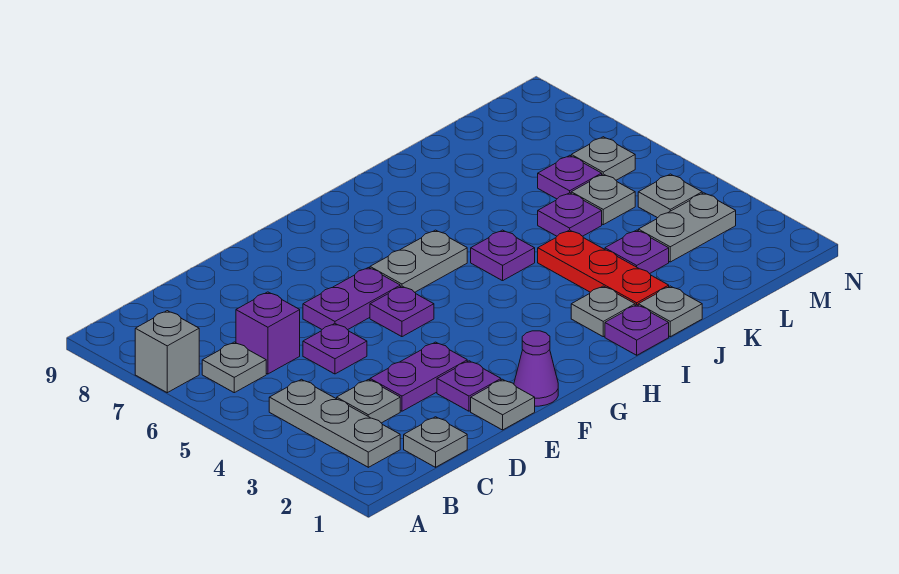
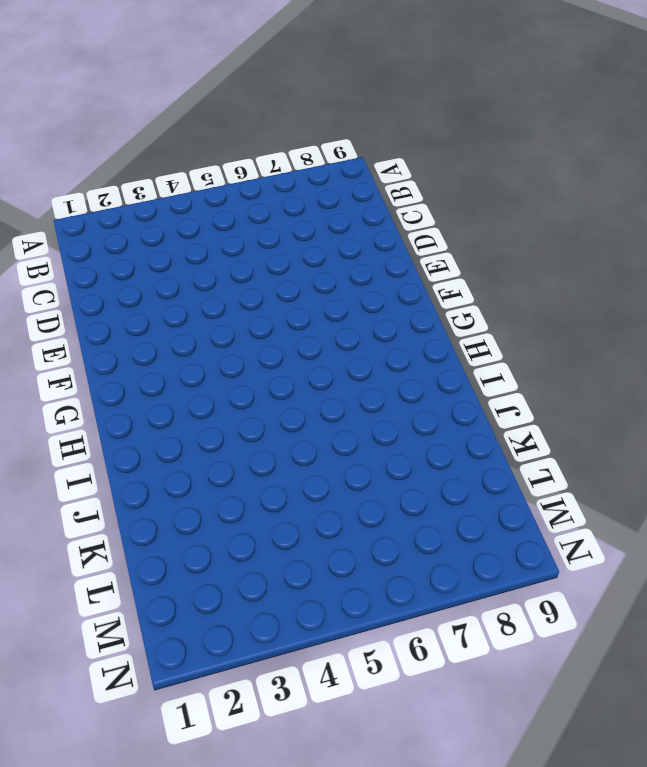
none -> grey brick A7 level 1
none -> grey plate B2:B4 level 1
none -> grey plate B6 level 1

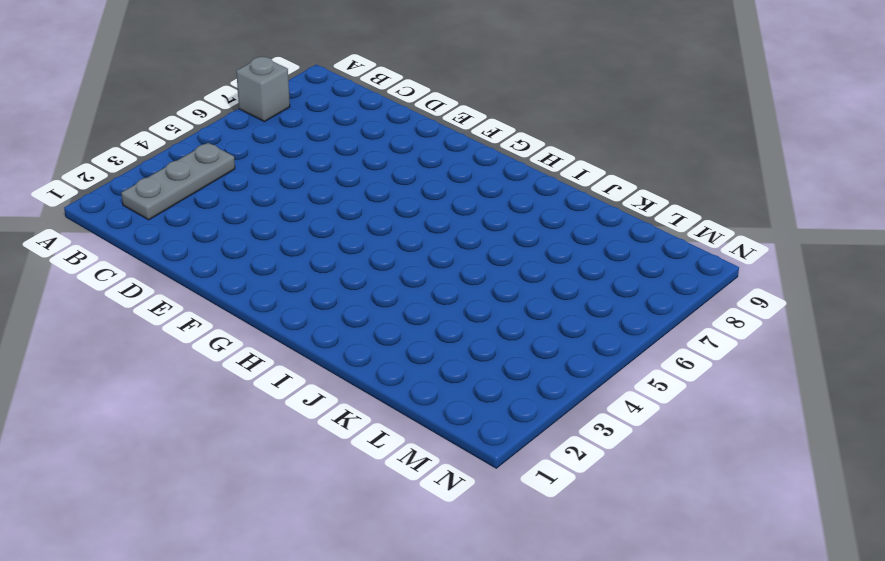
none -> grey plate B6 level 1
none -> grey plate C1 level 1
none -> grey plate C3 level 1

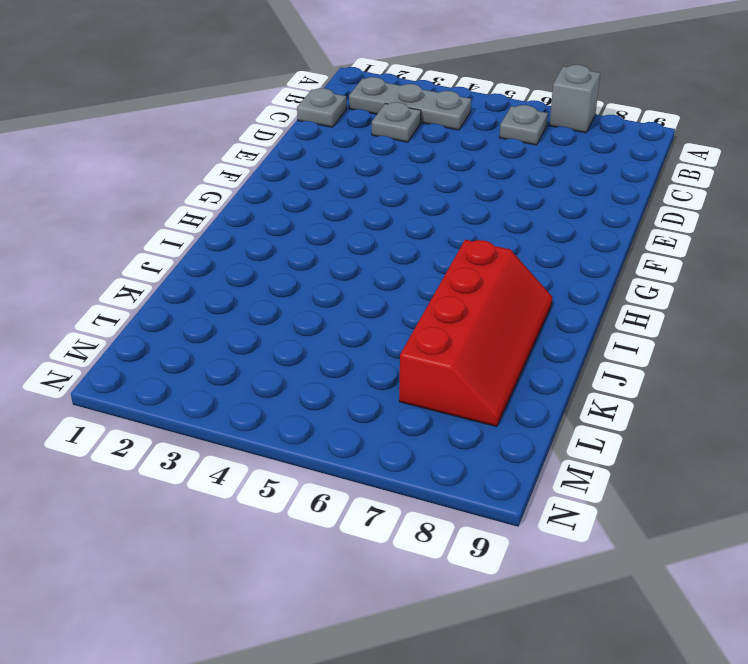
red slope I7:L8 level 1 top 7 -> none
none -> purple brick C6 level 1
none -> purple plate D3:E3 level 1
none -> purple plate D5 level 1

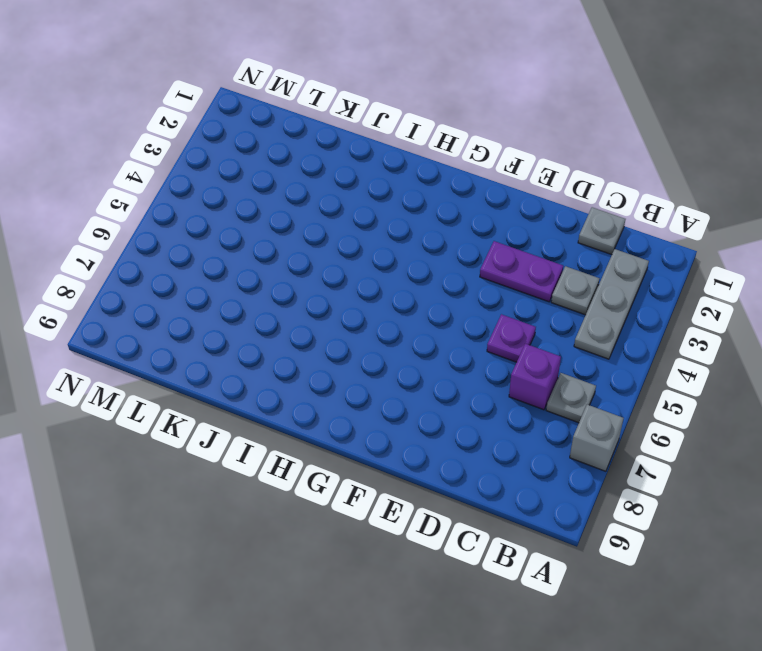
none -> grey plate E1 level 1
none -> purple plate E2 level 1
none -> purple plate E6:F6 level 1

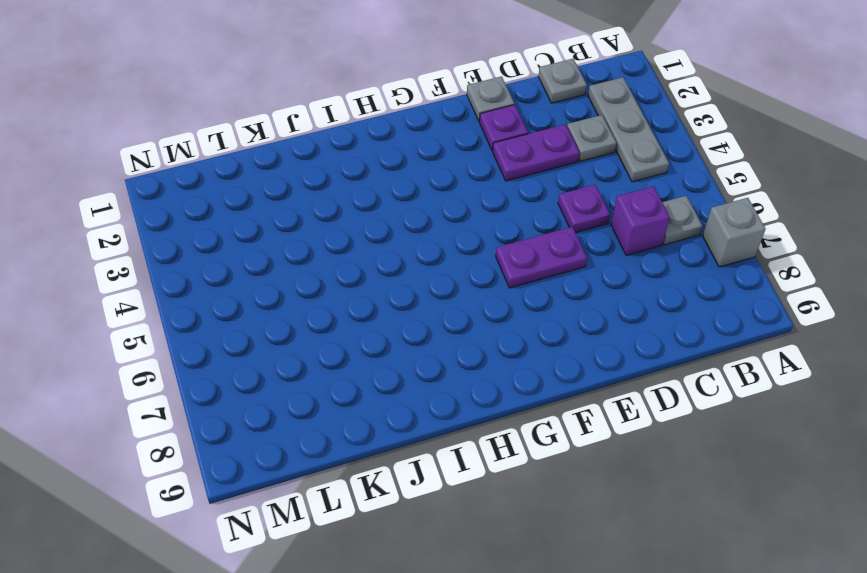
none -> purple cone F1 level 1
none -> purple plate F5 level 1
none -> grey plate G6:H6 level 1

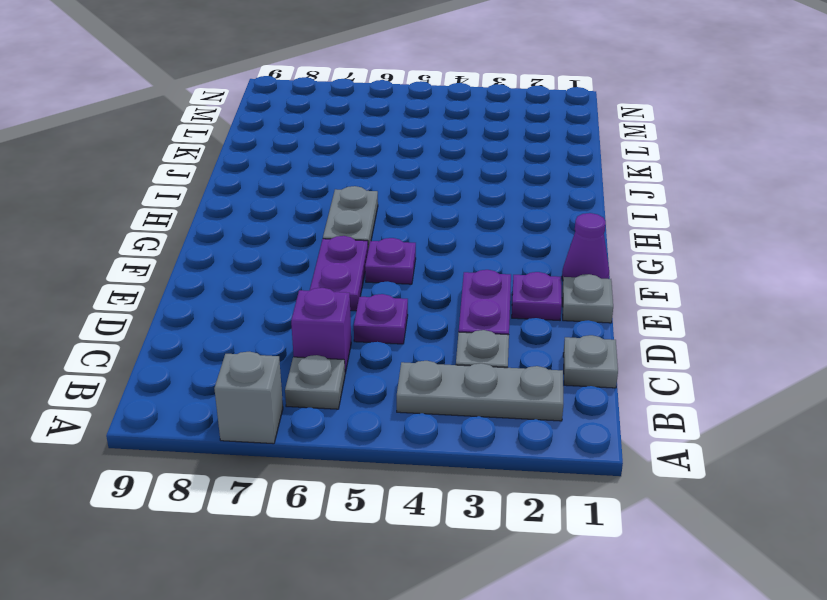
none -> purple plate I1 level 1
none -> grey plate I2 level 1
none -> purple plate I5 level 1

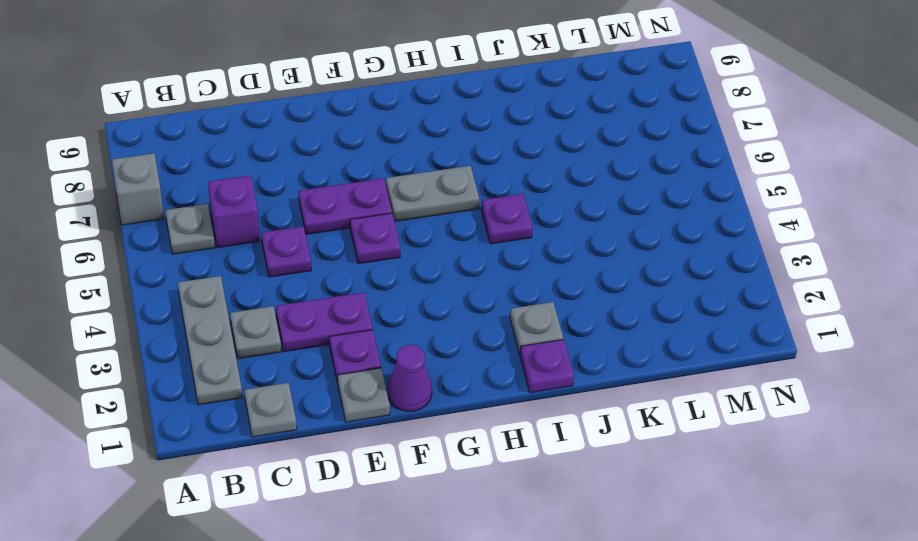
none -> grey plate J1 level 1
none -> red plate J2:J4 level 1
none -> purple plate K3 level 1

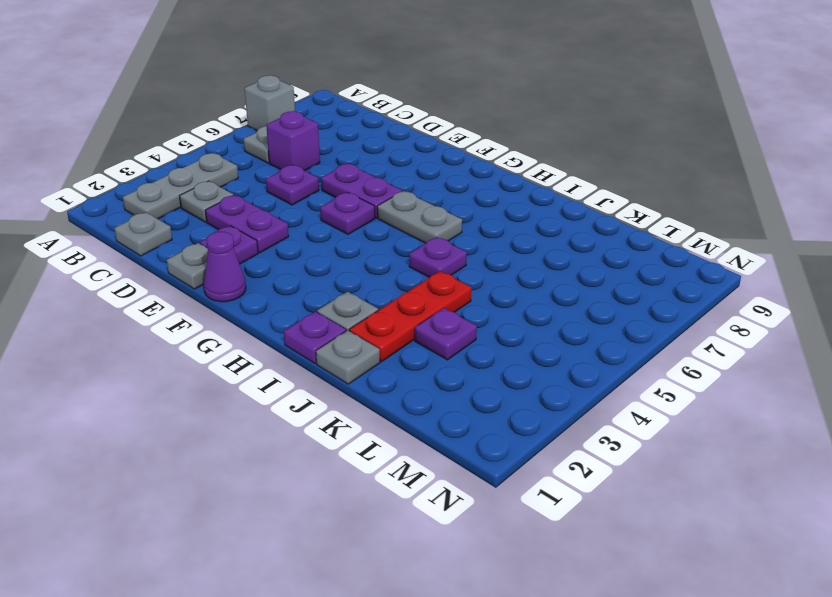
none -> purple plate K5 level 1
none -> grey plate L3:M3 level 1
none -> grey plate L5 level 1

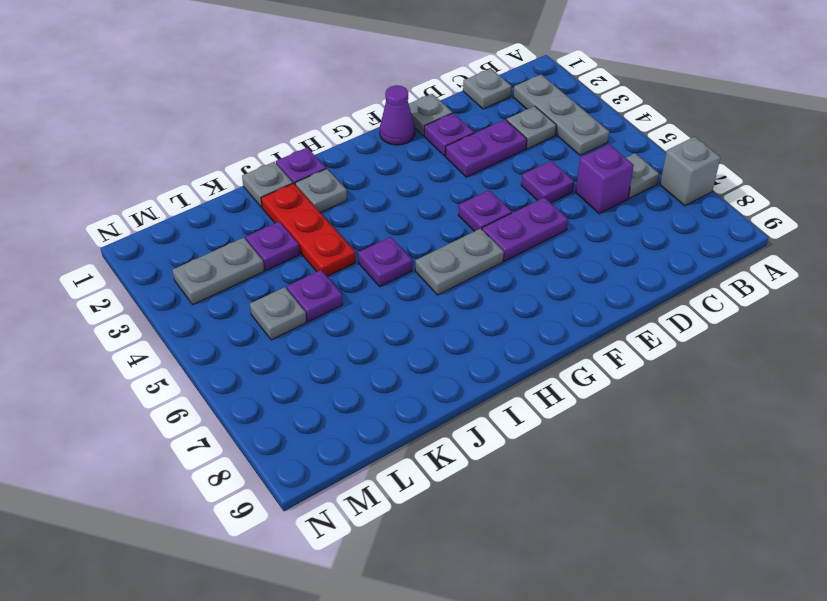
none -> purple plate L6 level 1
none -> grey plate M4 level 1
none -> grey plate M6 level 1

